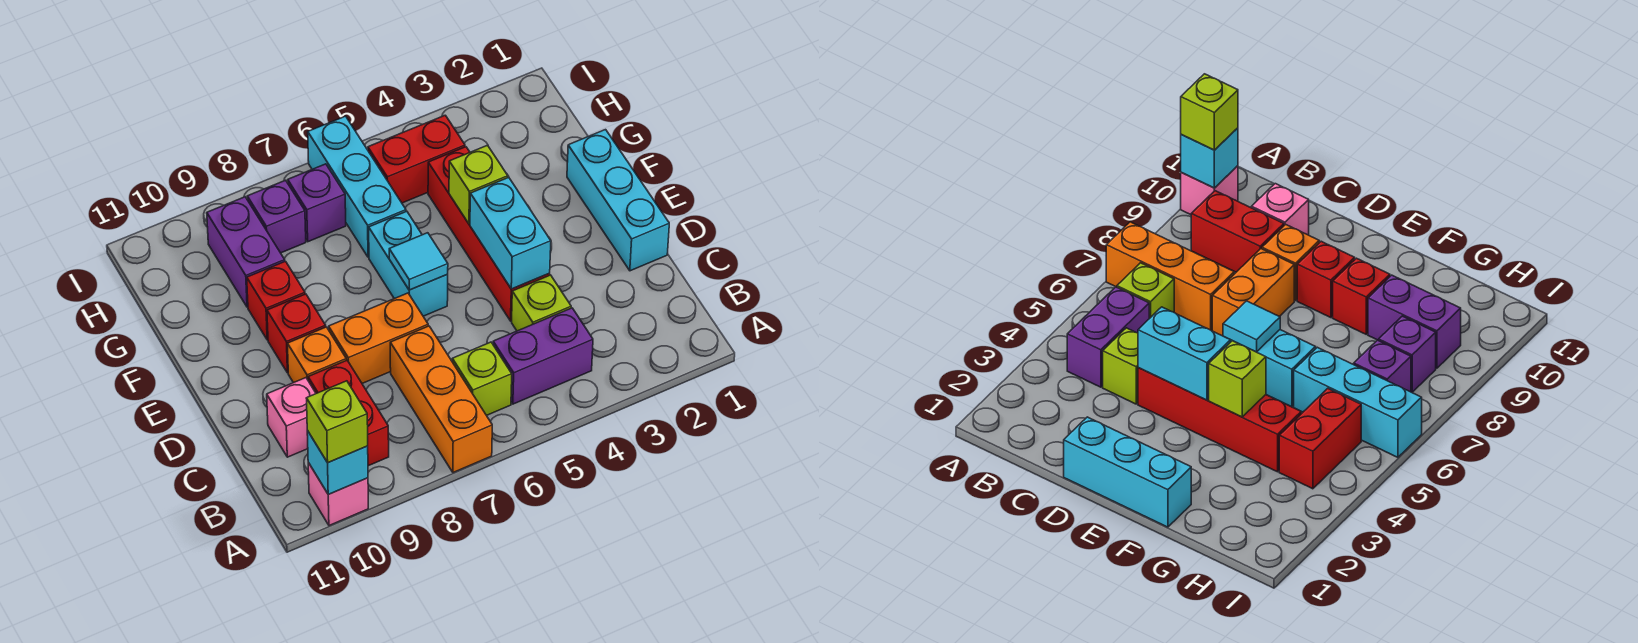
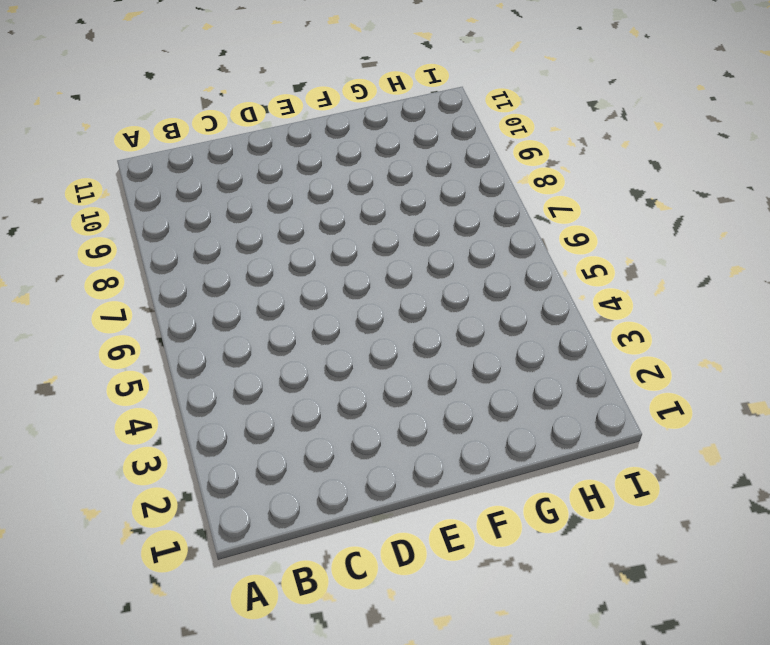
none -> orange brick A7:C7 level 1
none -> pink brick A10 level 1
none -> purple brick B4:B5 level 1

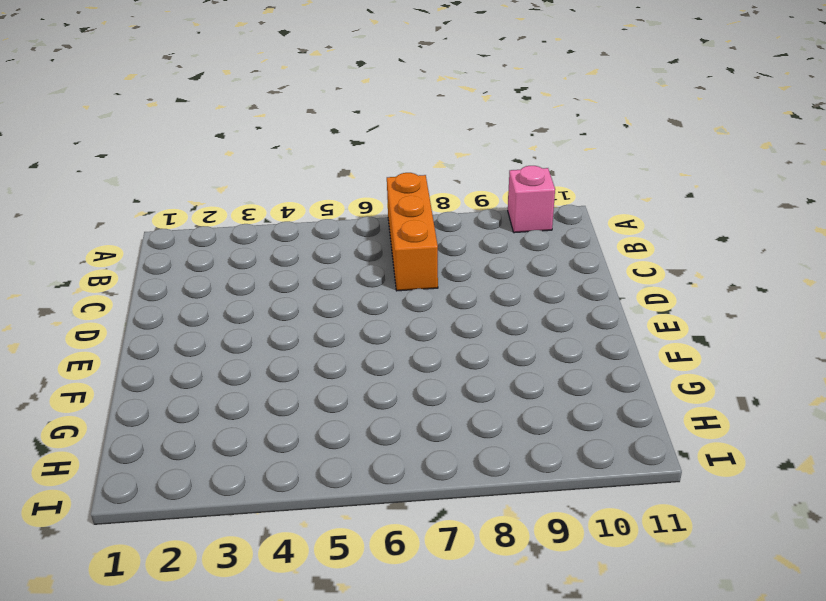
none -> purple brick B4:B5 level 1
none -> lime brick B6 level 1
none -> red brick B9:C9 level 1

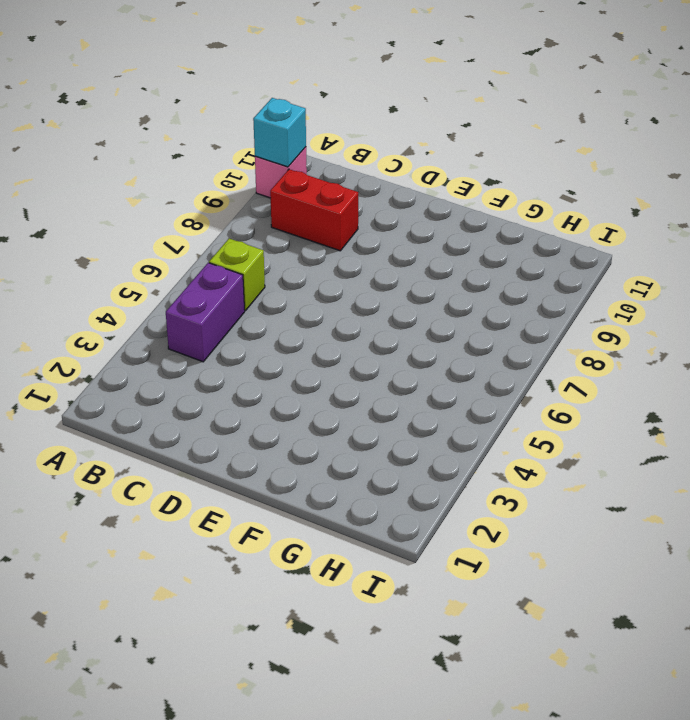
none -> orange brick A7:C7 level 1
none -> lime brick C4 level 1
none -> pink brick C10 level 1

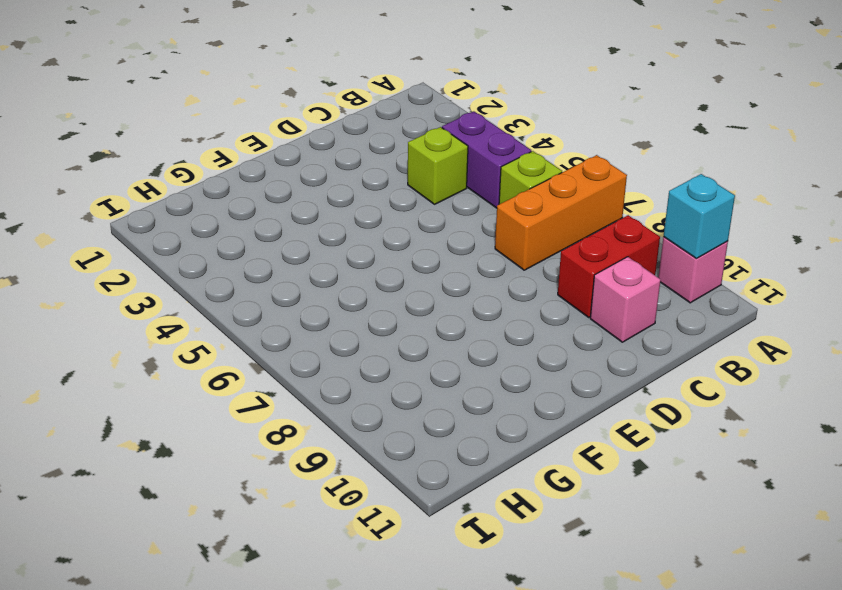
none -> cyan brick D1:F1 level 1
none -> red brick D4:G4 level 1
none -> orange brick D7:D8 level 1

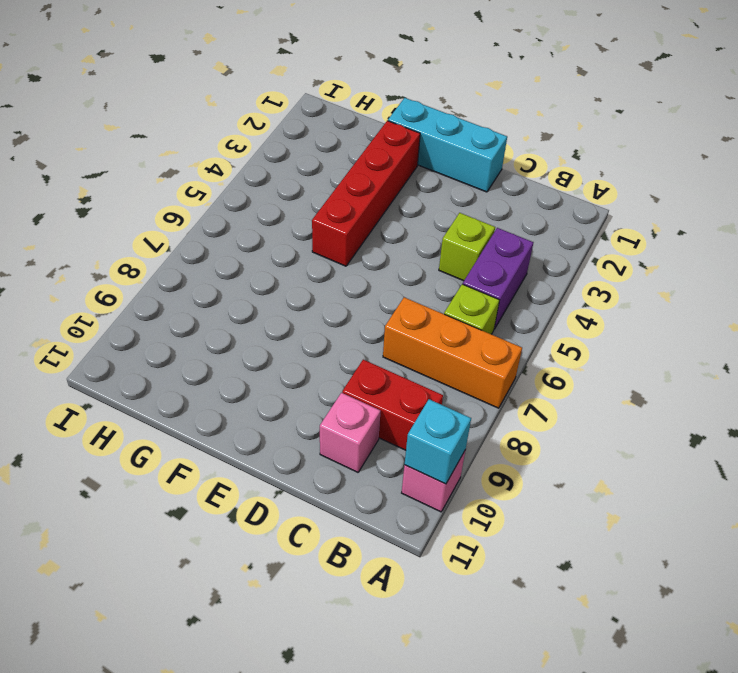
red brick F2:F5 level 1 -> red brick D4:G4 level 1
none -> orange brick D7:D8 level 1
none -> orange brick D9 level 1
none -> cyan brick E6:F6 level 1

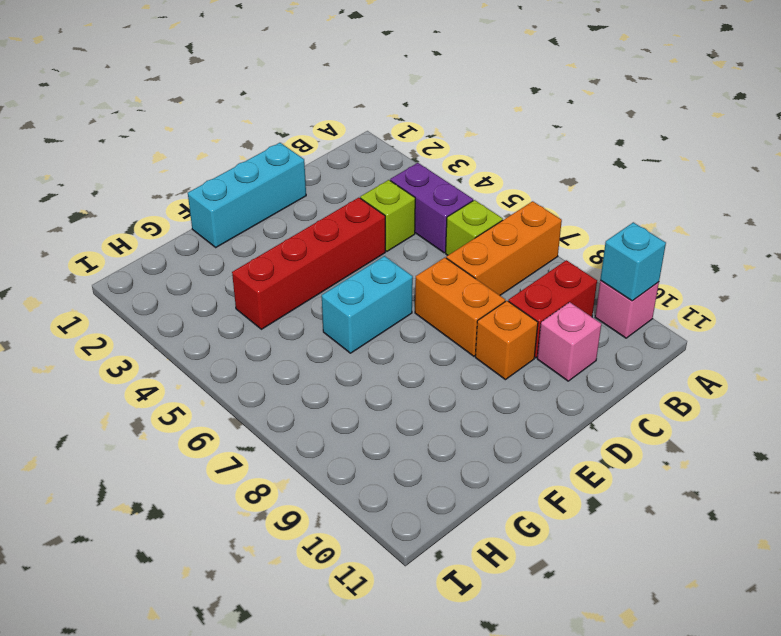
none -> red brick E9 level 1
none -> red brick F9 level 1
none -> cyan brick G6:I6 level 1

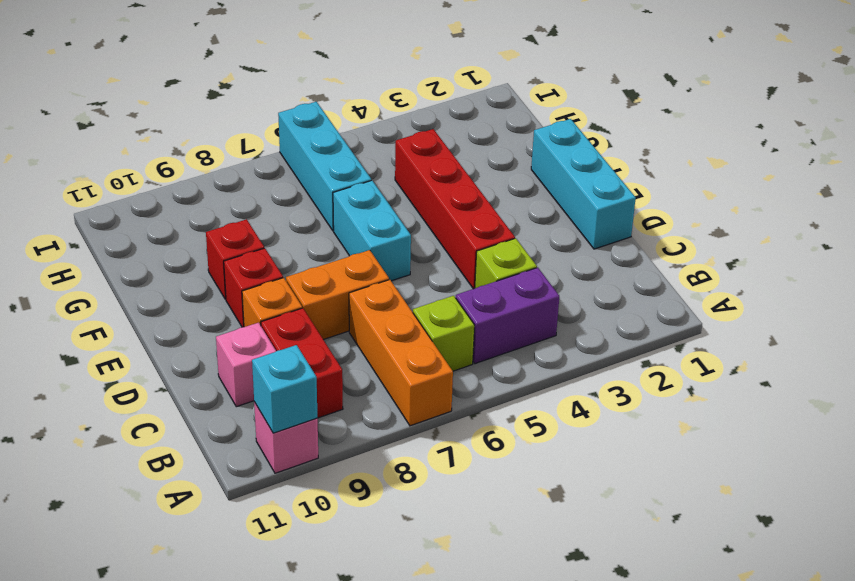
none -> purple brick G9:H9 level 1
none -> red brick H4:H5 level 1
none -> purple brick H7 level 1

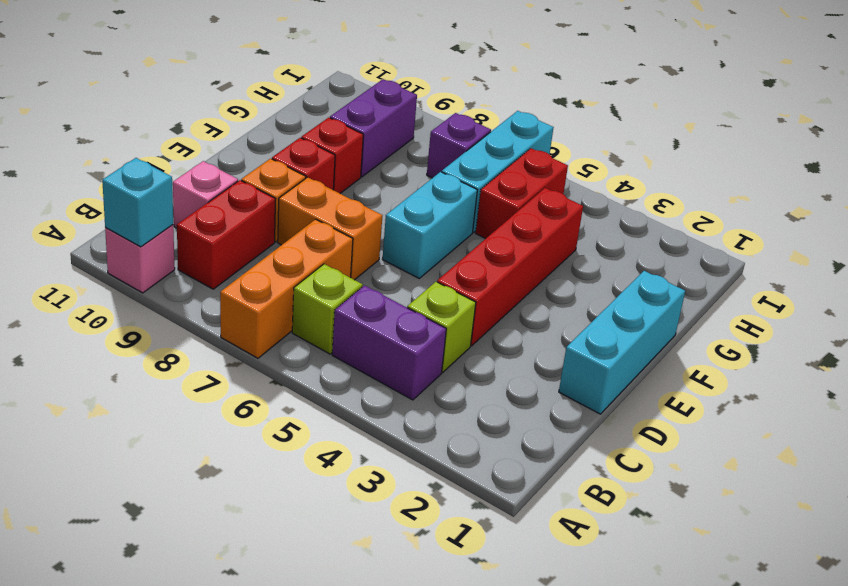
red brick G5:H5 level 1 -> red brick H4:H5 level 1
none -> purple brick H8 level 1
none -> cyan brick D4:E4 level 2
none -> cyan tile E6 level 2

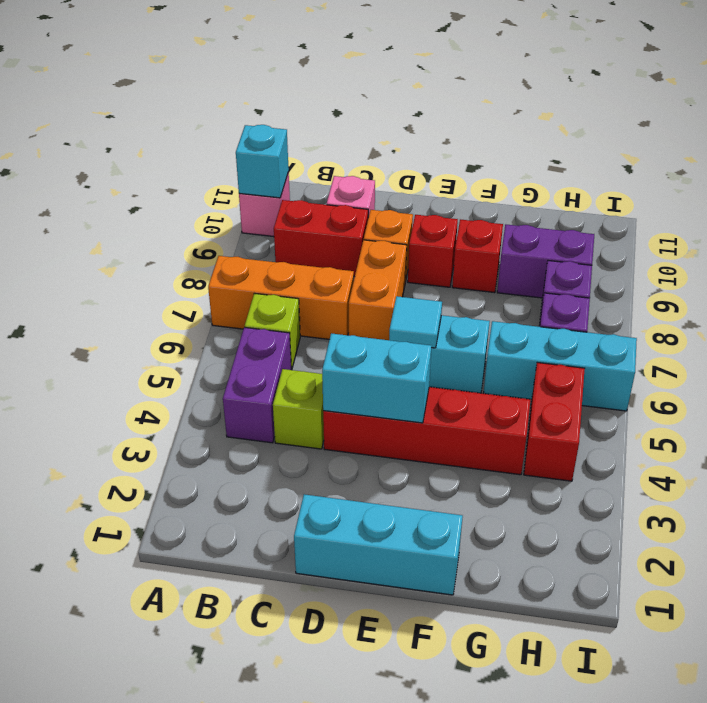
none -> lime brick F4 level 2
none -> lime brick A10 level 3

